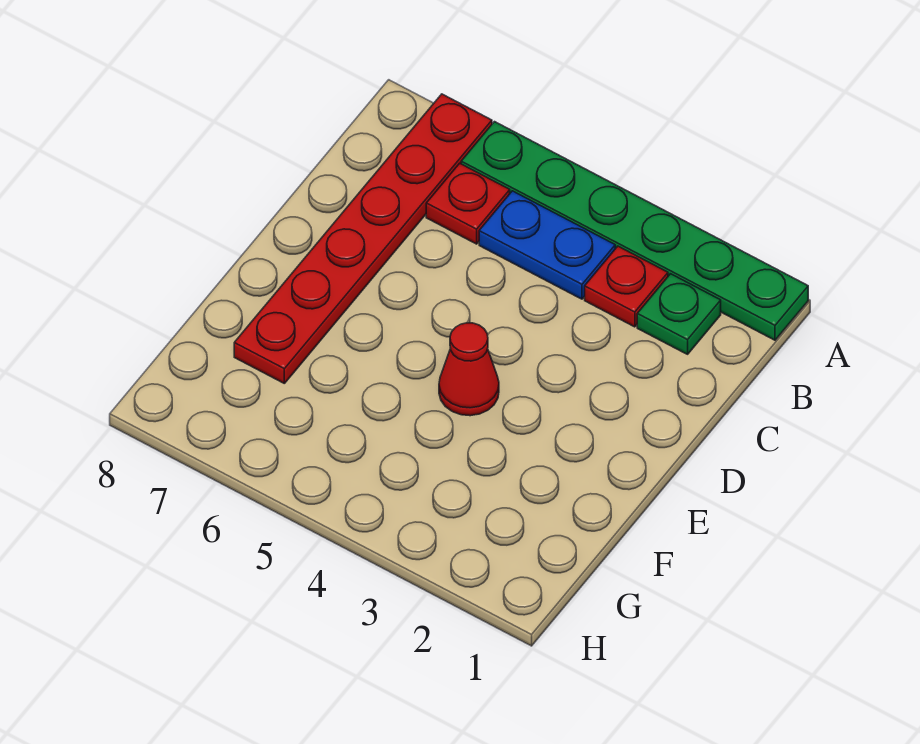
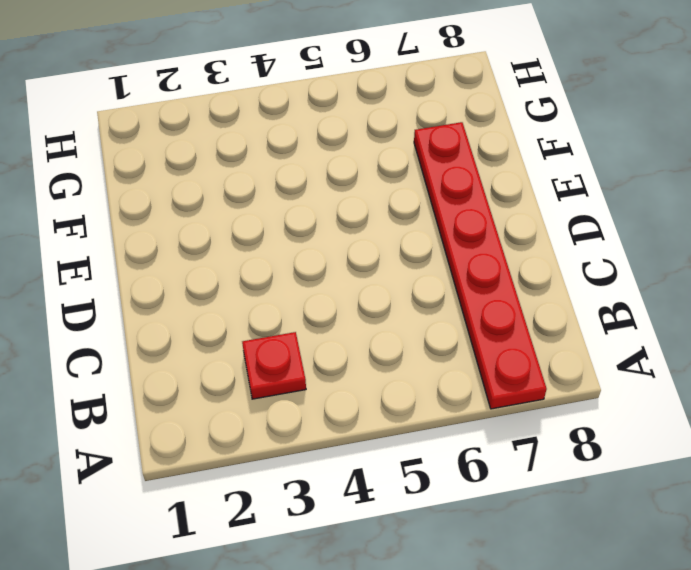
none -> green plate A1:A6 level 1
none -> green plate B2 level 1

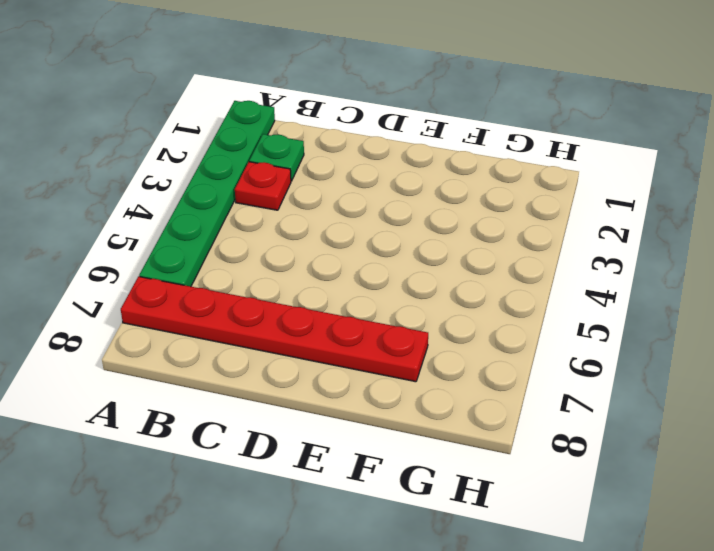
none -> blue plate B4:B5 level 1
none -> red plate B6 level 1

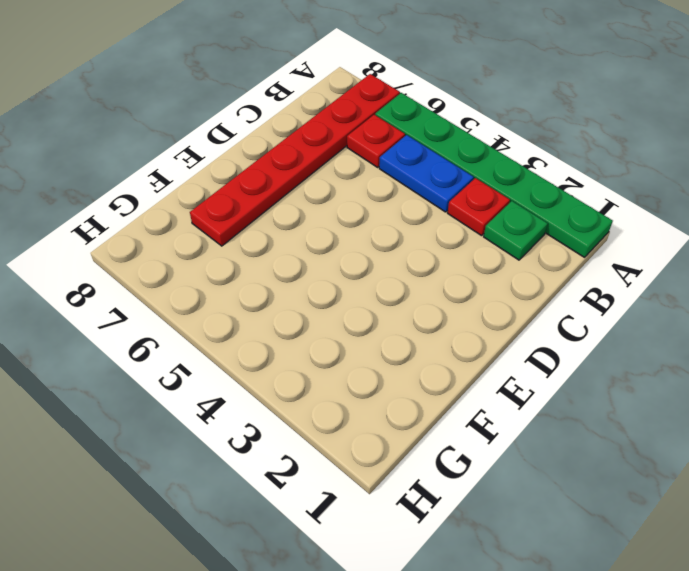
none -> red cone E4 level 1

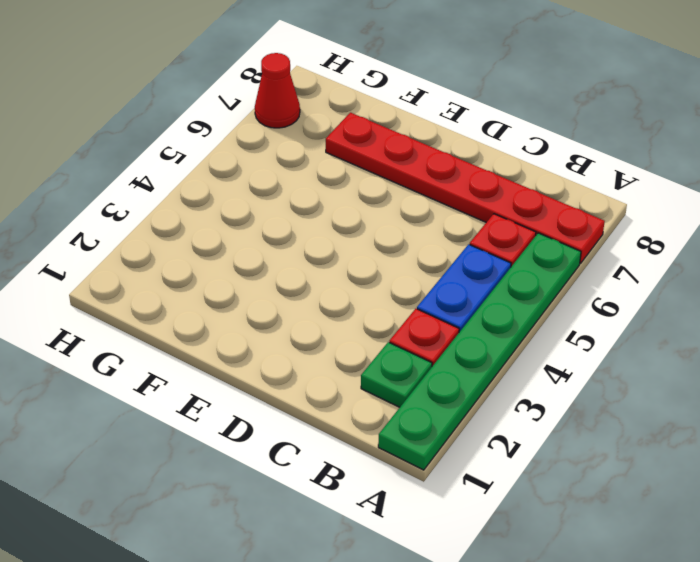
red cone H7 level 1 -> red cone E4 level 1

